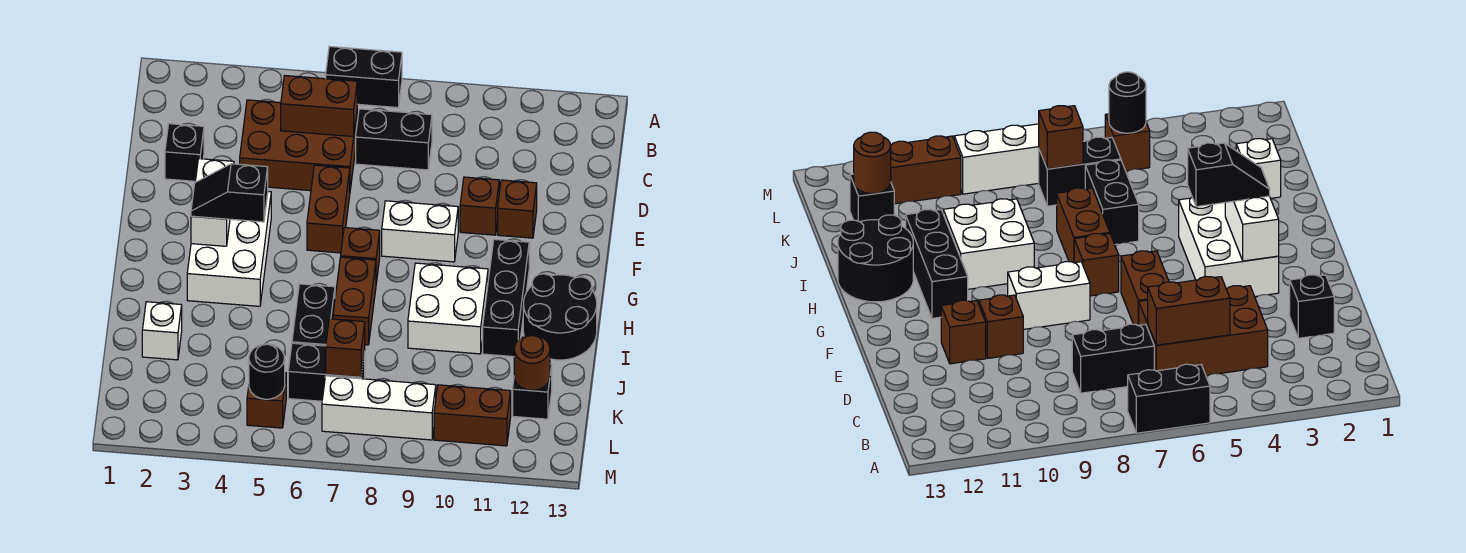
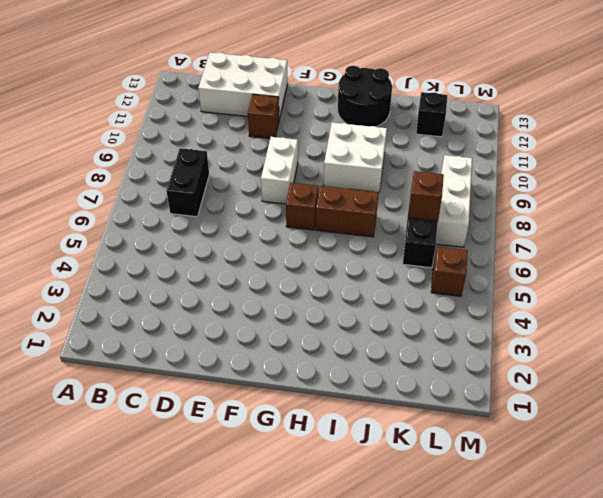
white brick C12:E13 level 1 -> white brick F3:H4 level 1
none -> black brick A6:A7 level 1
none -> brown brick C4:D6 level 1
none -> black brick D2 level 1

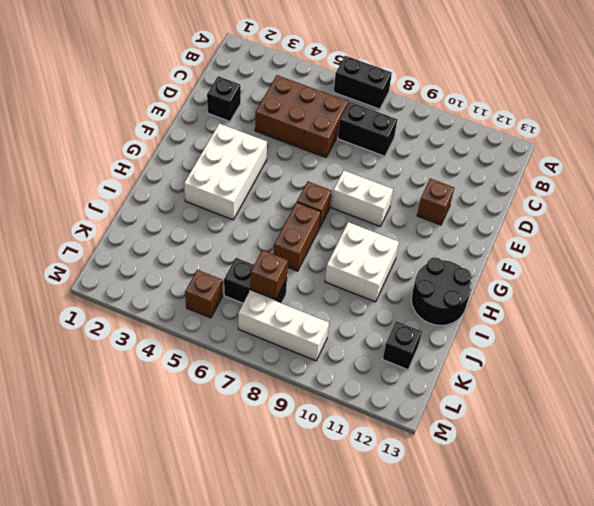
none -> brown brick E6:F6 level 1
none -> brown brick E10 level 1
none -> black brick G11:I11 level 1

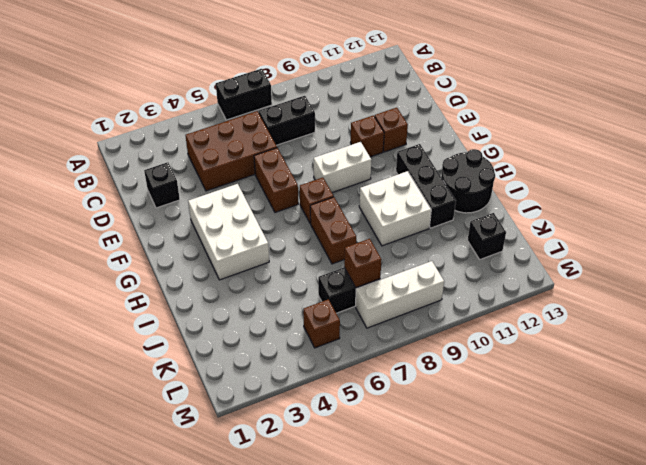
none -> black brick I6:J6 level 1
none -> white brick J2 level 1
none -> brown brick L10:L11 level 1

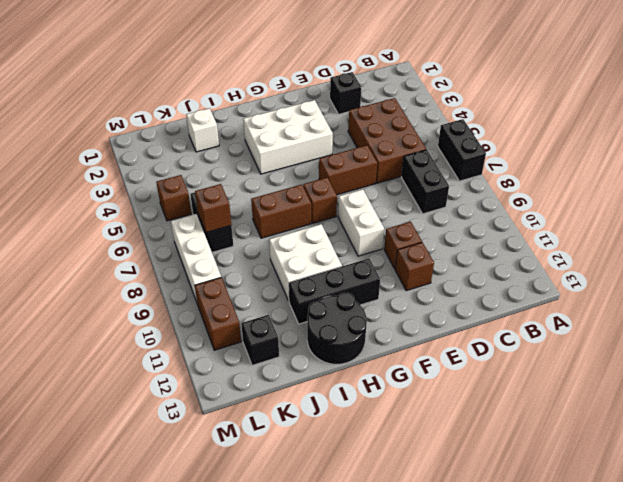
none -> black brick I6:J6 level 1
none -> brown brick C5:C6 level 2
none -> white brick F3:G3 level 2

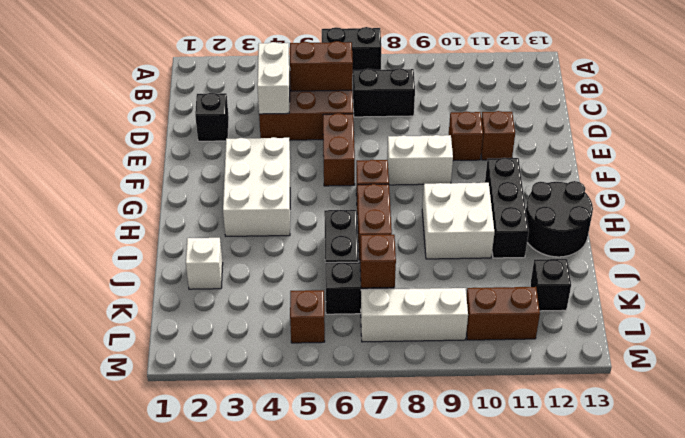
white brick C4:D4 level 2 -> white brick F3:G3 level 2
none -> brown round brick K12 level 2
none -> black round brick L5 level 2
none -> black slope G3:G4 level 3 top 4

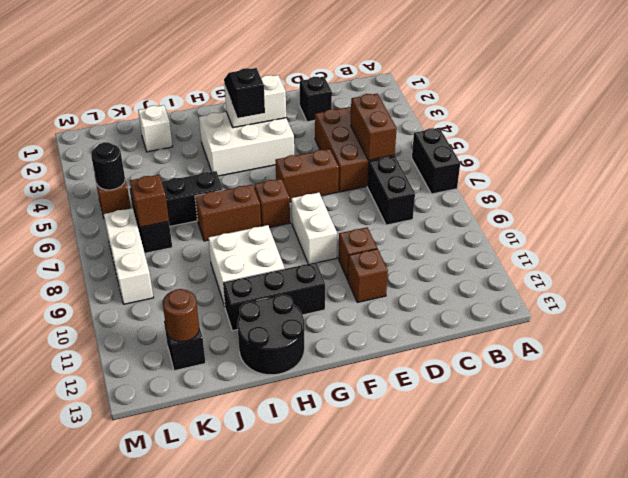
none -> brown brick L10:L11 level 1

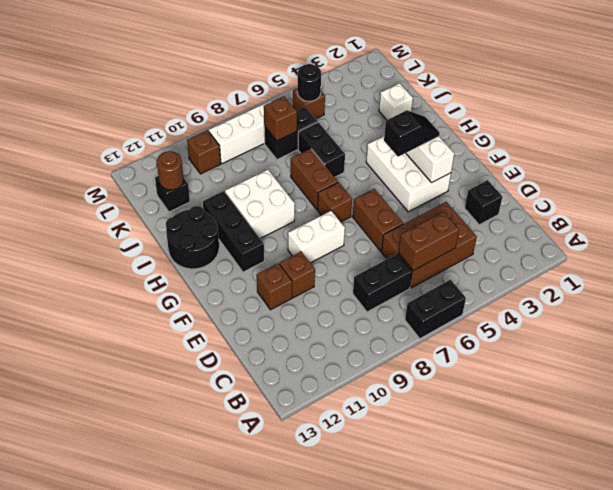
brown brick L10 level 1 -> brown brick L10:L11 level 1

